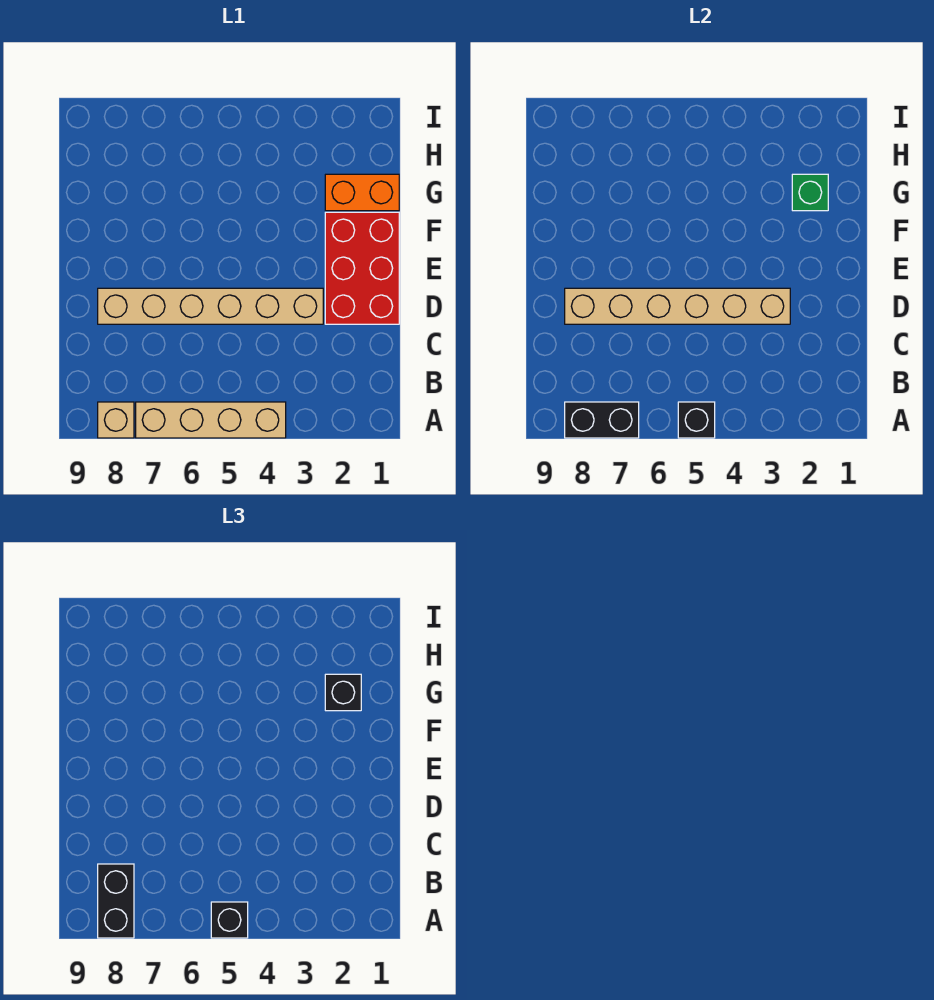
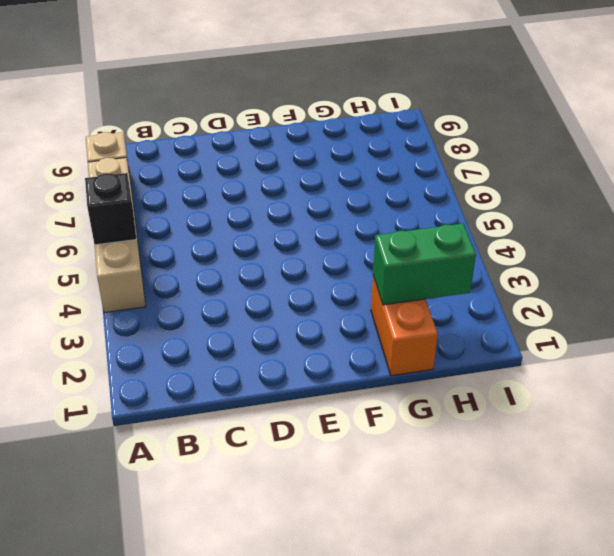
green brick G2:H2 level 2 -> green brick G2 level 2
none -> red brick D1:F2 level 1
none -> tan brick D3:D8 level 1
none -> black brick A7:A8 level 2

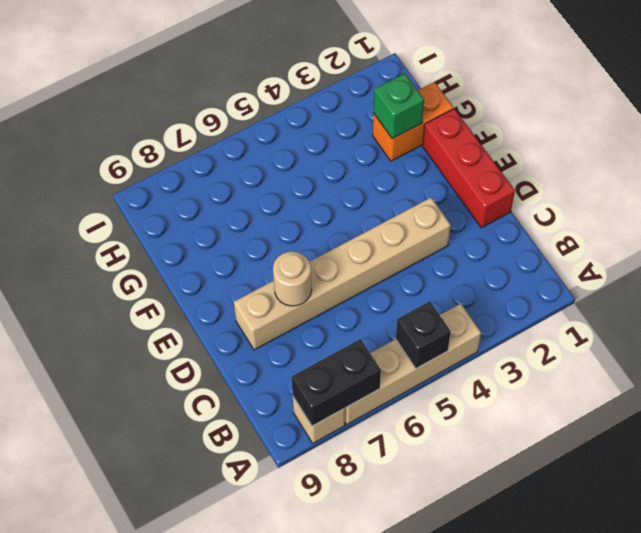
red brick D1:F1 level 1 -> red brick D1:F2 level 1
tan round brick D7 level 2 -> tan brick D3:D8 level 2
none -> black brick A5 level 3
none -> black brick A8:B8 level 3
none -> black brick G2 level 3

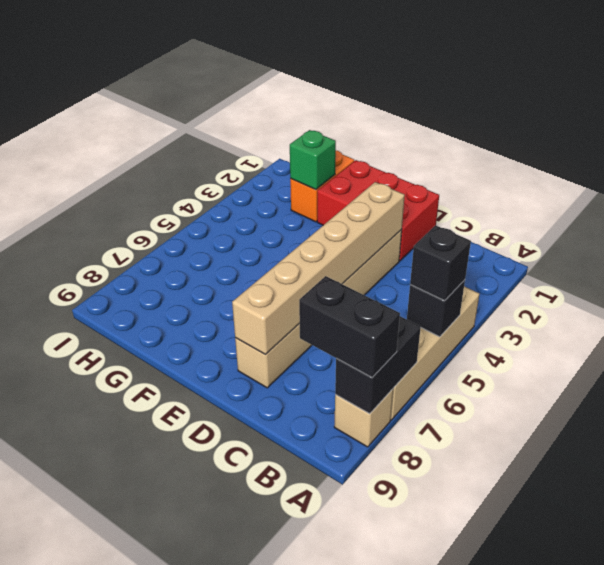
none -> black brick G2 level 3

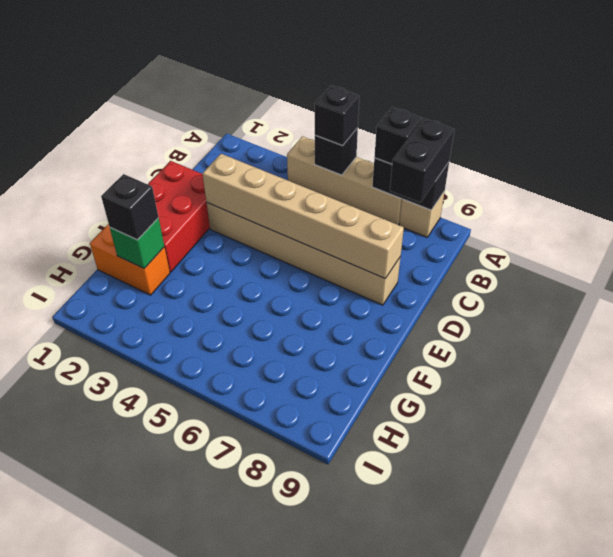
black brick A7 level 3 -> none

